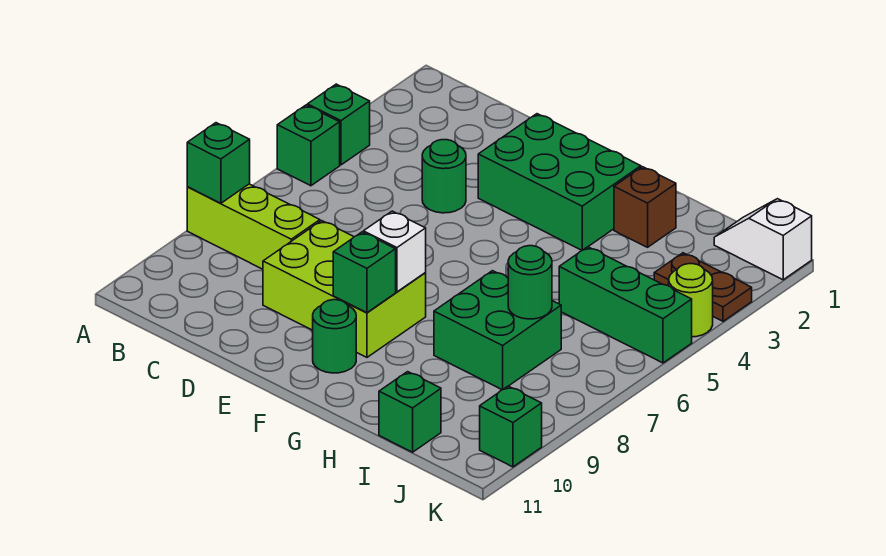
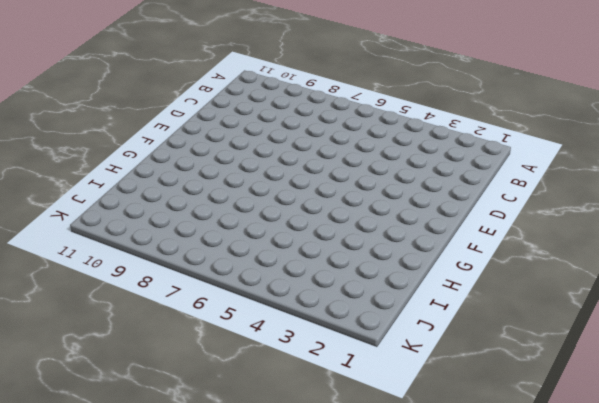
none -> green brick A4 level 1
none -> green brick A5 level 1
none -> lime brick A8:C8 level 1

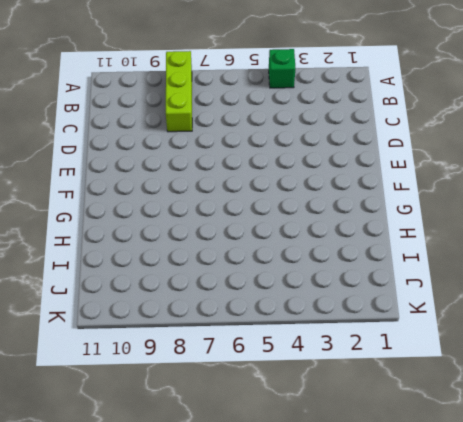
none -> green brick A5 level 1
none -> green round brick D4 level 1
none -> lime brick D8:F9 level 1

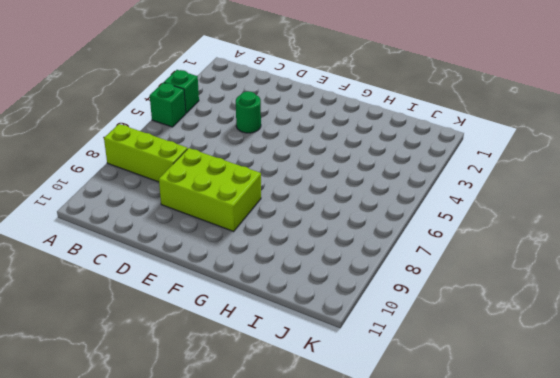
none -> green brick E2:G3 level 1
none -> green round brick F10 level 1
none -> brown brick H2 level 1

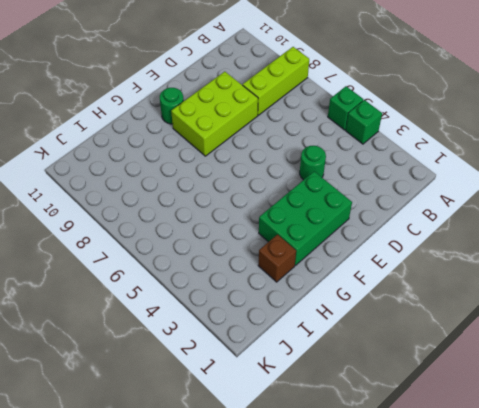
none -> green brick H7:I8 level 1
none -> green brick I5:K5 level 1
none -> green brick I11 level 1

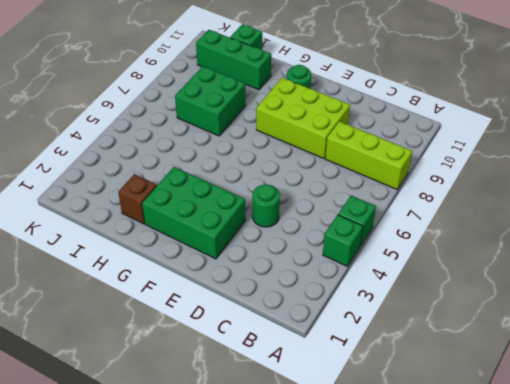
green brick H10:J10 level 1 -> green brick I5:K5 level 1
none -> white slope J1:K1 level 1 top K
none -> brown plate J3:K3 level 1
none -> lime round brick K4 level 1

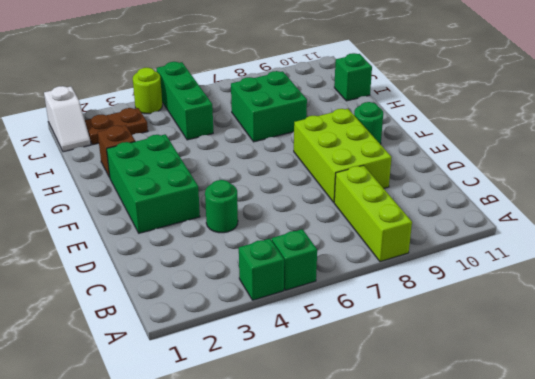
brown plate J2:J3 level 1 -> brown plate J3:K3 level 1
none -> green brick K10 level 1
none -> green brick A8 level 2
none -> white brick F8 level 2

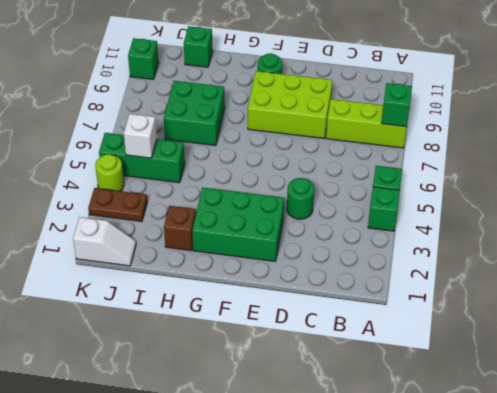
white brick J5 level 2 -> white brick F8 level 2
none -> green brick F9 level 2
none -> green round brick I7 level 2

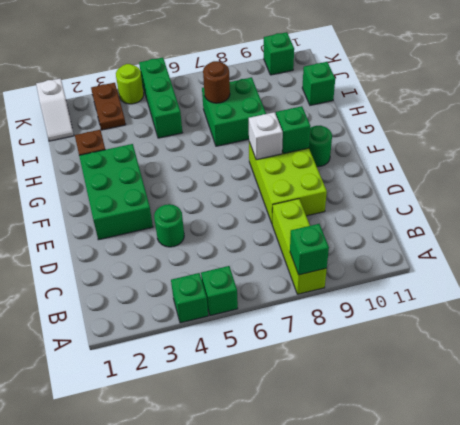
brown round brick I7 level 2 -> green round brick I7 level 2

